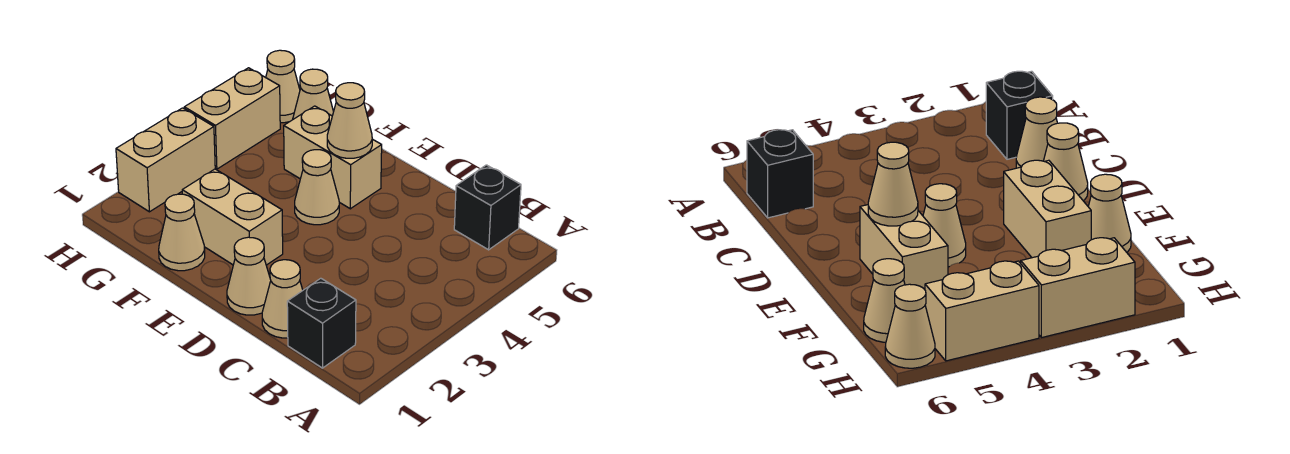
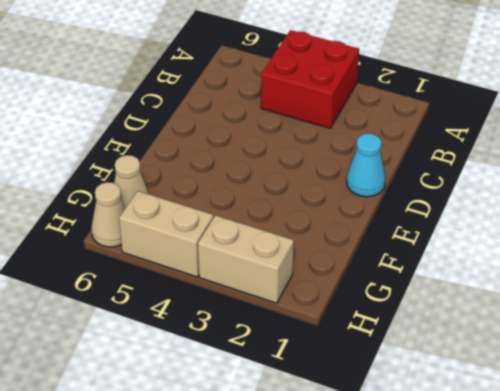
red brick A3:B4 level 1 -> none
cyan cone D1 level 1 -> tan cone D1 level 1
none -> black brick B1 level 1
none -> black brick B6 level 1
none -> tan cone C1 level 1

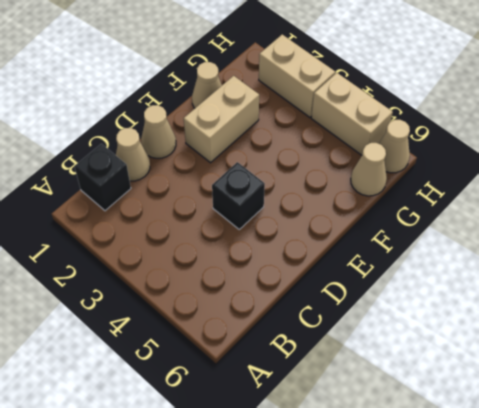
black brick D4 level 1 -> black brick B6 level 1
none -> tan cone E4 level 1
none -> tan brick E5:F5 level 1
none -> tan cone E5 level 2

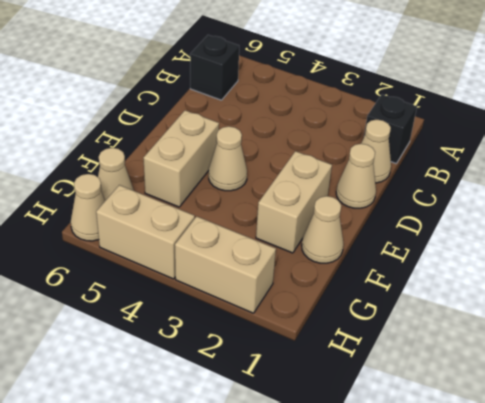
none -> tan cone E5 level 2

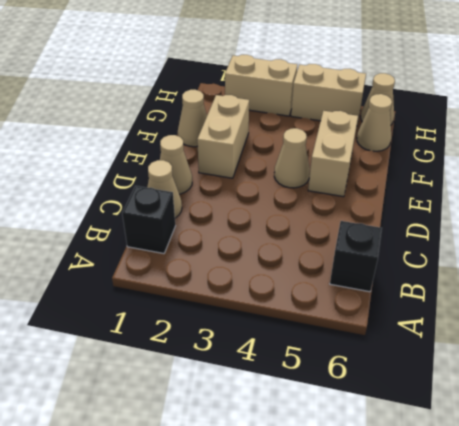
none -> tan cone E5 level 2

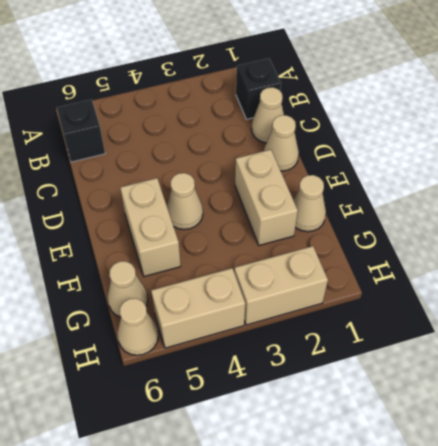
none -> tan cone E5 level 2

